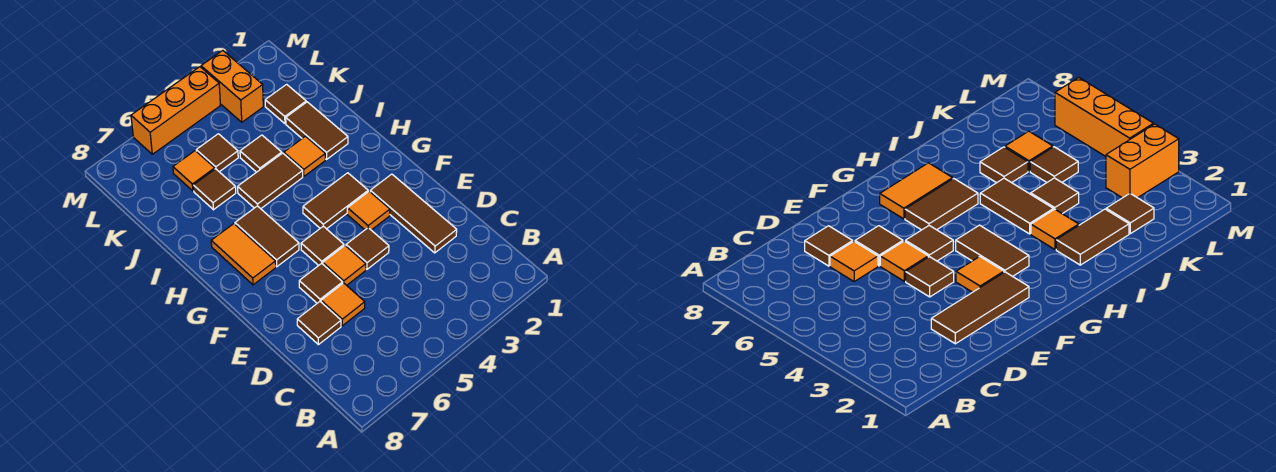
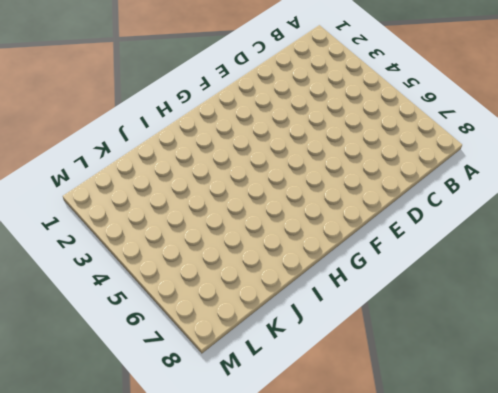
none -> brown tile D2:F2 level 1
none -> orange tile D6 level 1
none -> brown tile D7 level 1

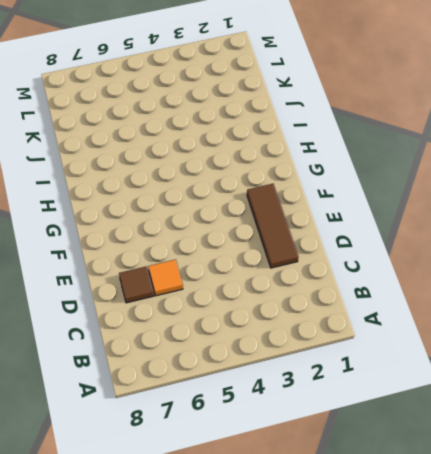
none -> brown tile E4 level 1
none -> orange tile E5 level 1
none -> brown tile E6 level 1

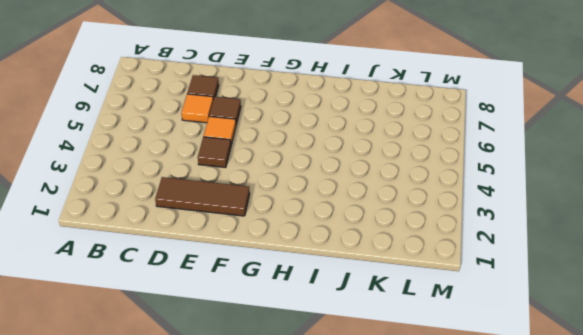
none -> orange tile F3 level 1
none -> brown tile F5 level 1
none -> brown tile G3:G4 level 1

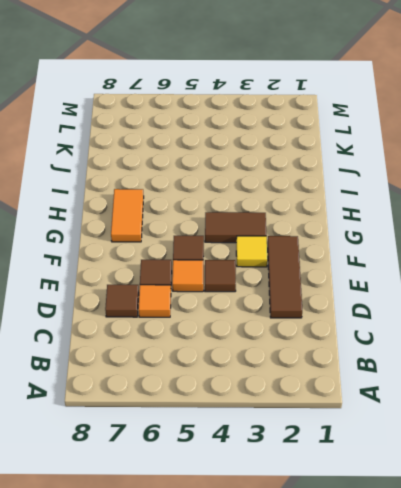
yellow tile F3 level 1 -> orange tile F3 level 1
none -> brown tile G6:H6 level 1
none -> brown tile I2:J2 level 1
none -> orange tile I3 level 1

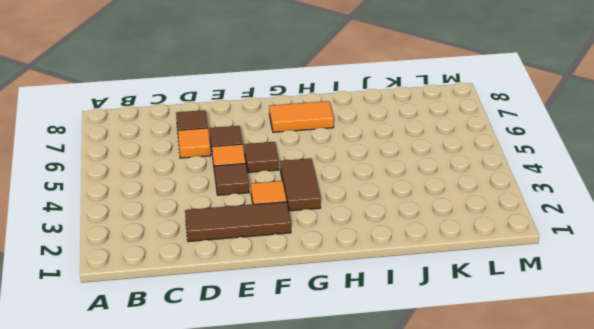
none -> brown tile G6:H6 level 1
none -> brown tile I2:J2 level 1
none -> orange tile I3 level 1

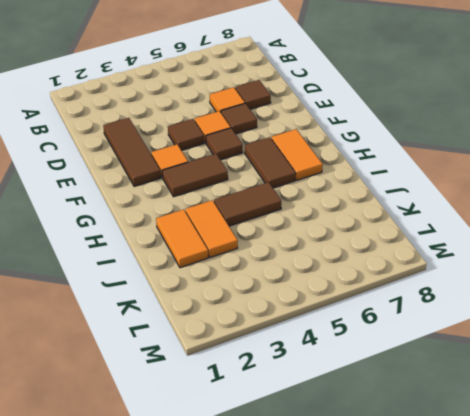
orange tile I2:J2 level 1 -> brown tile I2:J2 level 1
orange tile I3:J3 level 1 -> orange tile I3 level 1
none -> brown tile J4 level 1
none -> brown tile J6 level 1
none -> brown tile K2 level 1

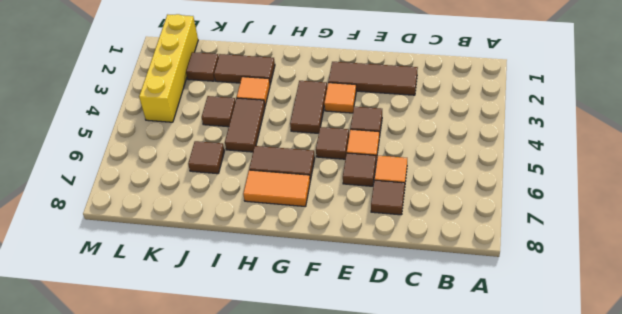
yellow brick L1:L4 level 1 -> orange brick L3:M3 level 1
none -> brown tile K5 level 1
none -> orange tile K6 level 1
none -> orange brick M4:M6 level 1

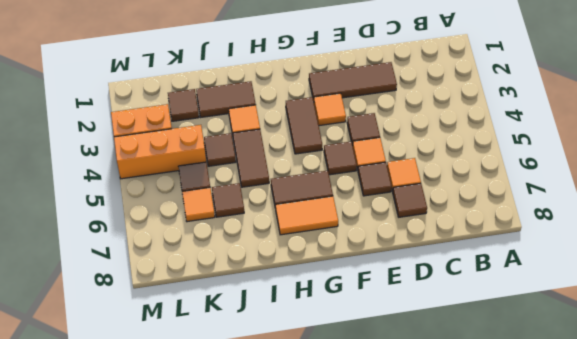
orange brick K4:M4 level 1 -> orange brick M4:M6 level 1

